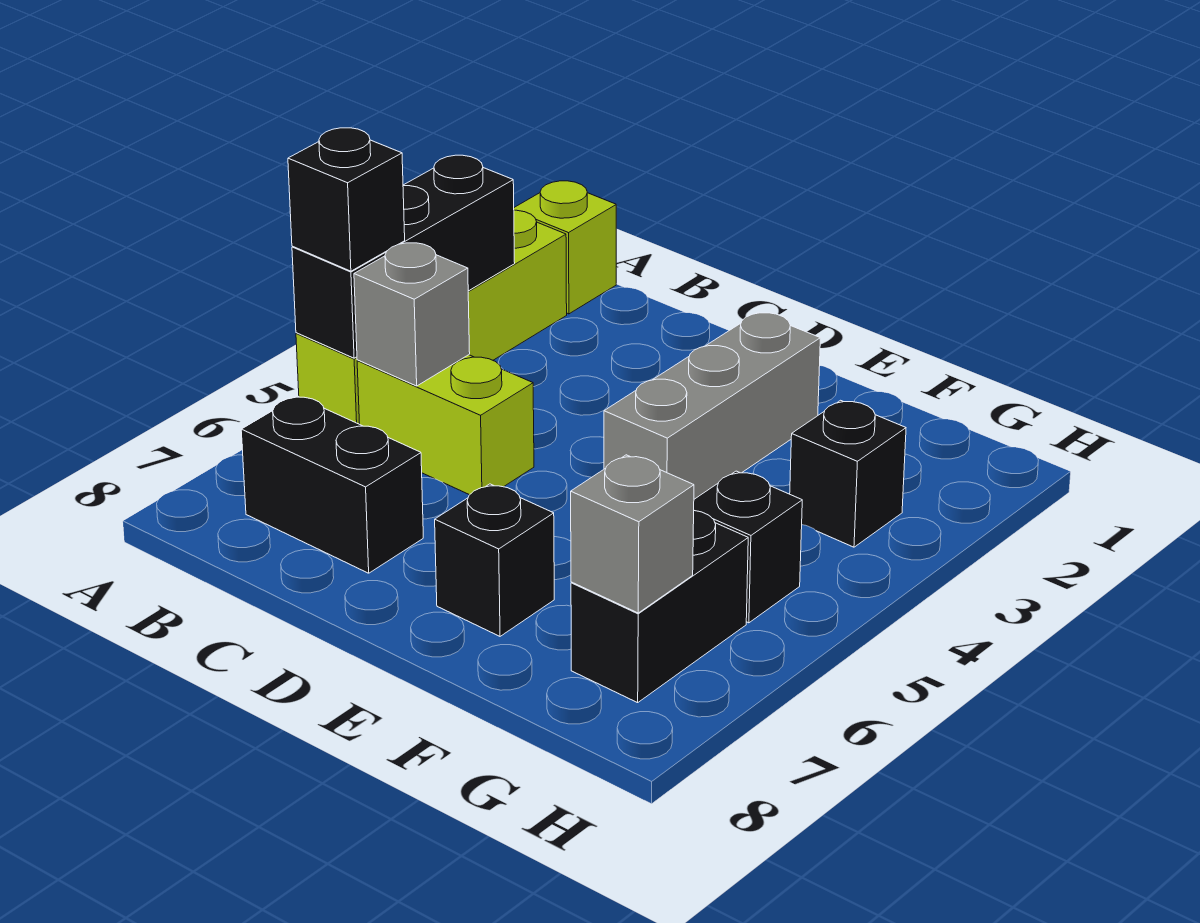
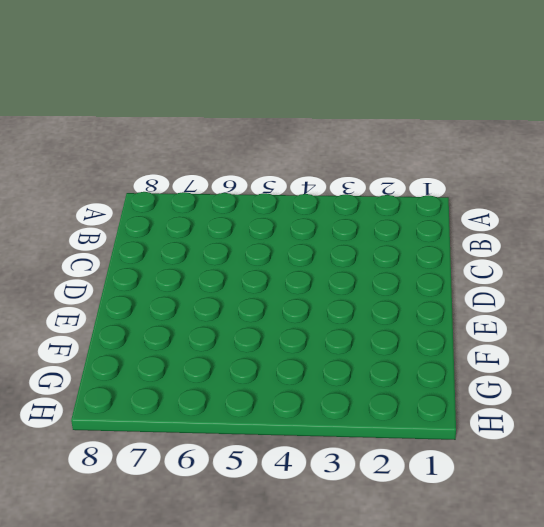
none -> lime brick A1 level 1
none -> lime brick A2:A5 level 1
none -> lime brick B5:C5 level 1

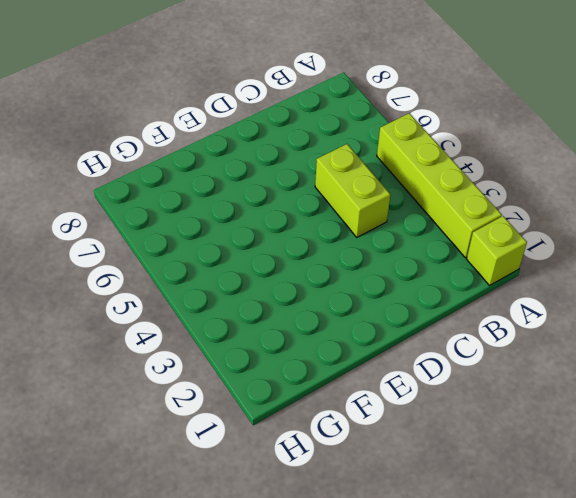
lime brick C4:C5 level 1 -> lime brick B5:C5 level 1
none -> black brick B7:C7 level 1
none -> grey brick E2:E4 level 1
none -> black brick E7 level 1

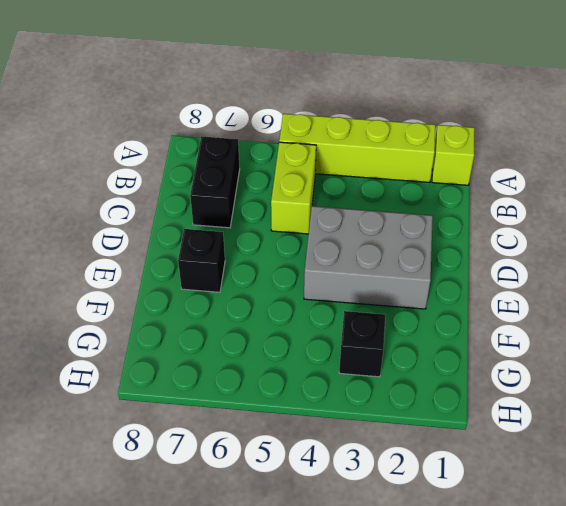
grey brick D2:E4 level 1 -> grey brick E2:E4 level 1
none -> black brick G5 level 1
none -> black brick G6:G7 level 1
none -> black brick A3:A5 level 2

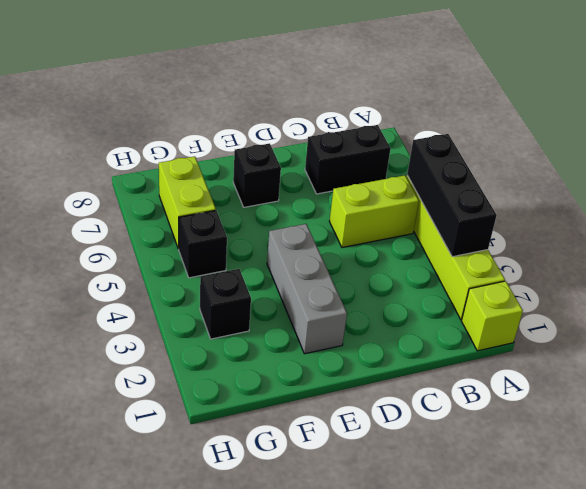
lime brick G6:G7 level 1 -> black brick G6:G7 level 1
none -> grey brick B5 level 2
none -> grey brick G7 level 2
none -> black brick A5 level 3

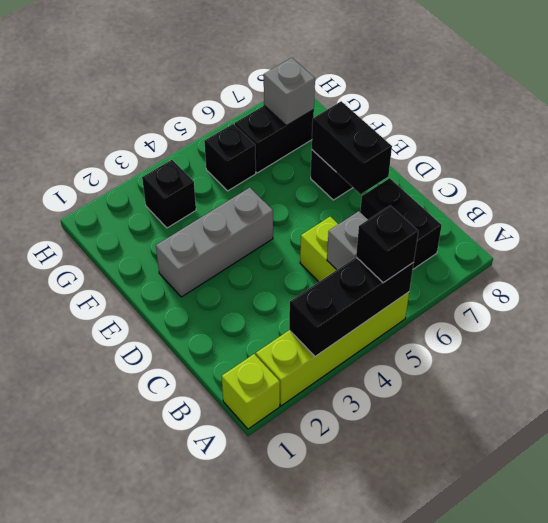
black brick D7:E7 level 2 -> none

